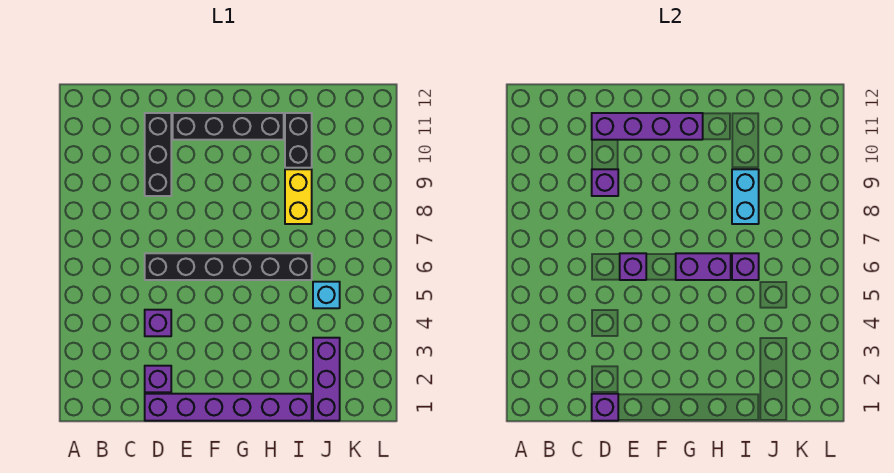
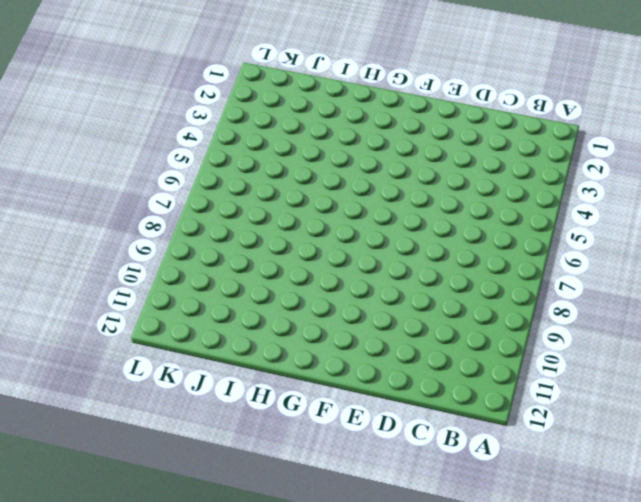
none -> purple brick D1:I1 level 1
none -> purple brick D2 level 1
none -> purple brick D4 level 1

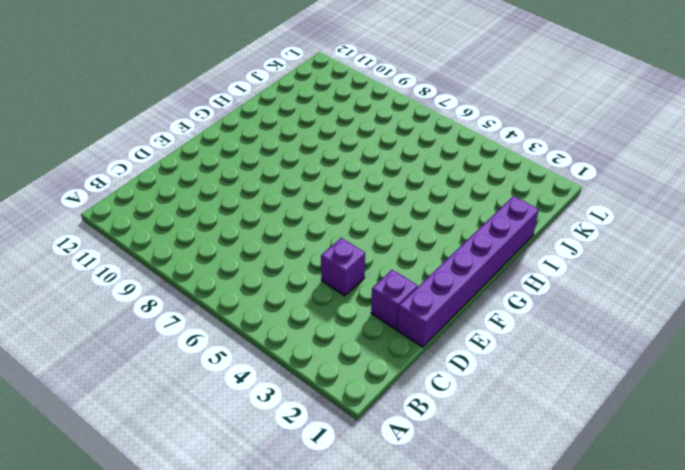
none -> black brick D6:I6 level 1
none -> black brick D9:D11 level 1
none -> black brick E11:H11 level 1

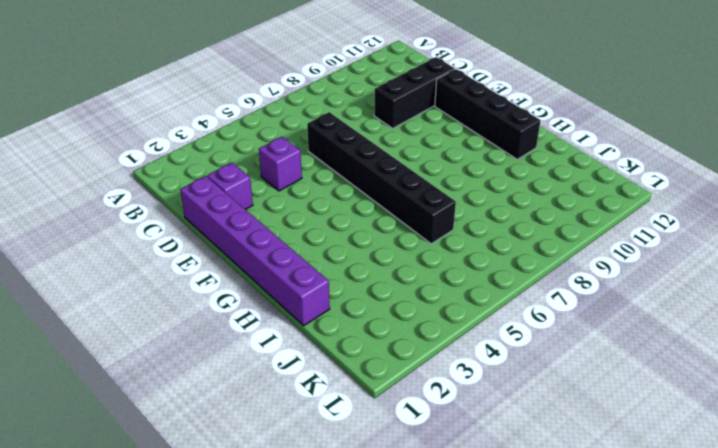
none -> yellow brick I8:I9 level 1
none -> black brick I10:I11 level 1
none -> purple brick J1:J3 level 1

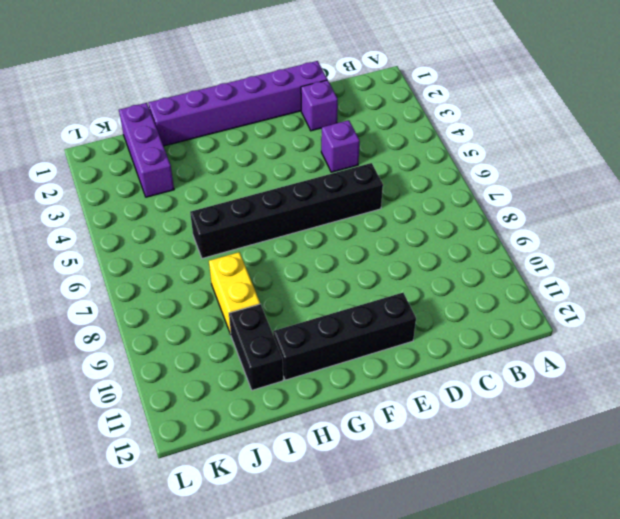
none -> black brick D9:D11 level 1
none -> cyan brick J5 level 1
none -> purple brick D1 level 2

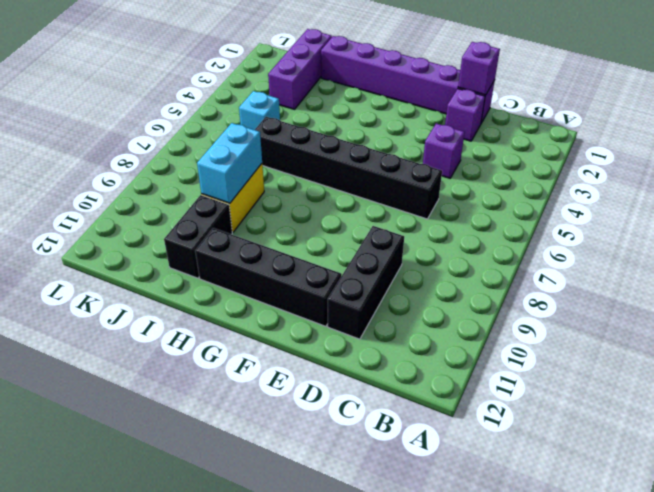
none -> purple brick D9 level 2
none -> purple brick D11:G11 level 2
none -> purple brick E6 level 2

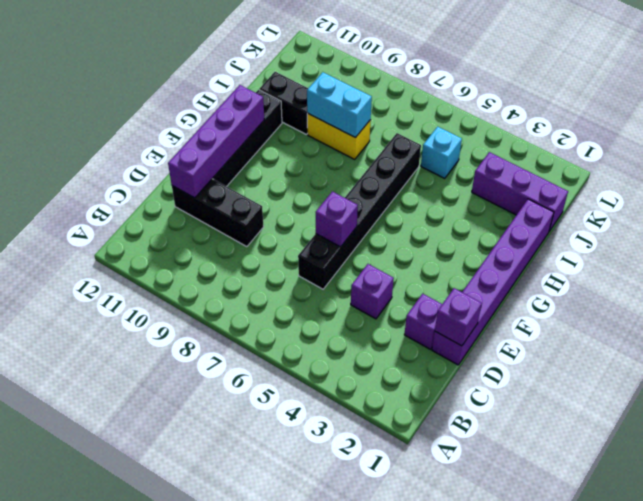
none -> purple brick D9 level 2
none -> purple brick G6:H6 level 2
none -> purple brick I6 level 2

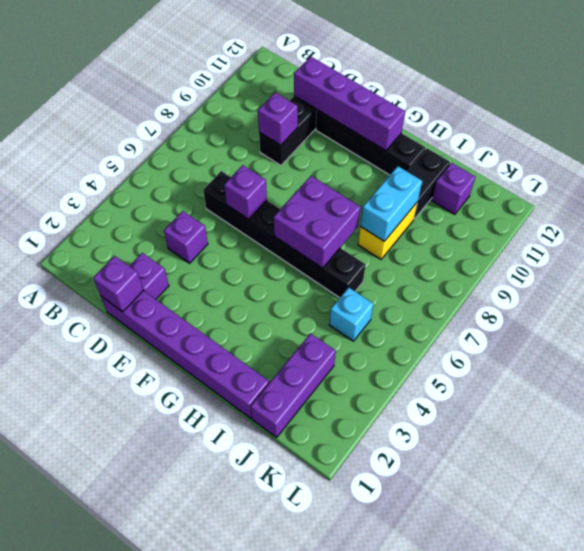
purple brick G6:H7 level 2 -> purple brick G6:H6 level 2
purple brick J11 level 1 -> purple brick I6 level 2

